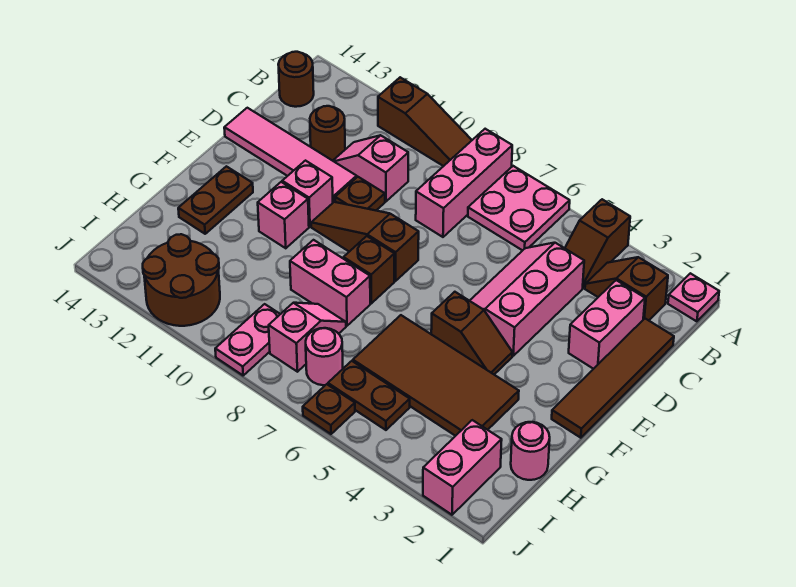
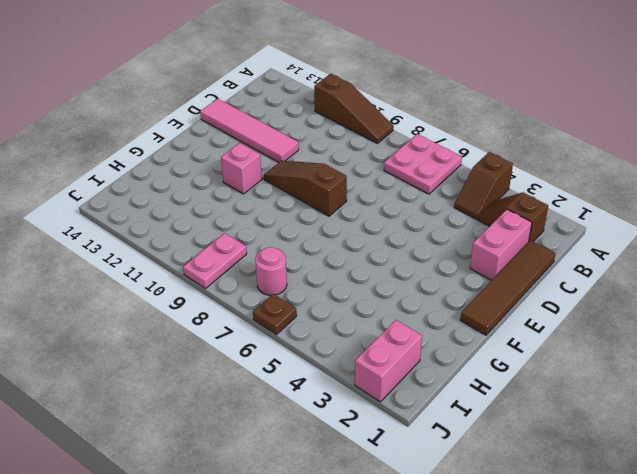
none -> pink plate A1 level 1
none -> pink brick A8:C8 level 1
none -> brown round brick B14 level 1
none -> pink slope C4:E5 level 1 top 4

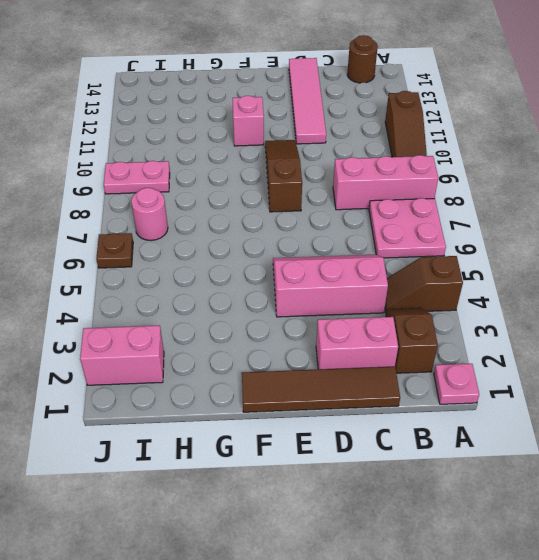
none -> pink slope C10:C11 level 1 top 10
none -> brown round brick C12 level 1
none -> brown plate D10 level 1
none -> pink brick E11 level 1

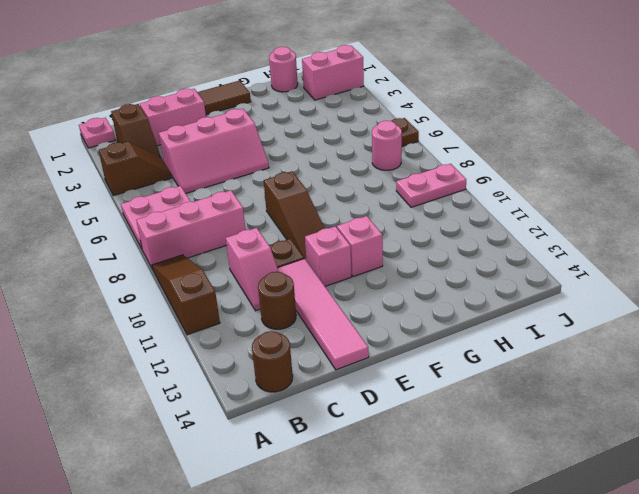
none -> brown slope F4:F5 level 1 top 5
none -> brown brick F8 level 1
none -> brown plate F13:G13 level 1
none -> brown tile G3:H6 level 1

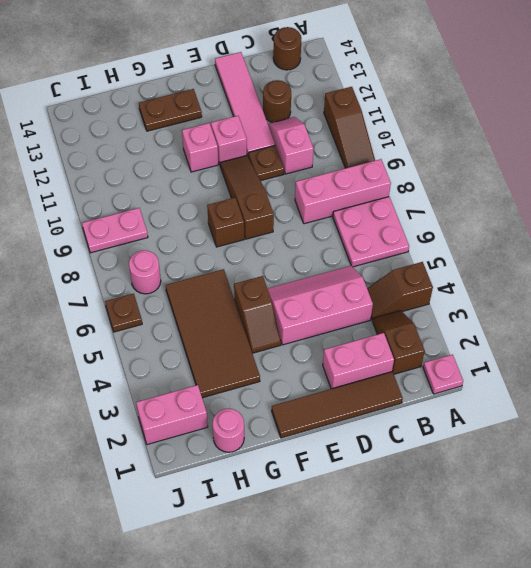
none -> pink brick G8:G9 level 1
none -> pink slope H8:I8 level 1 top I
none -> brown plate I5:I6 level 1
none -> brown round brick I11:J12 level 1

